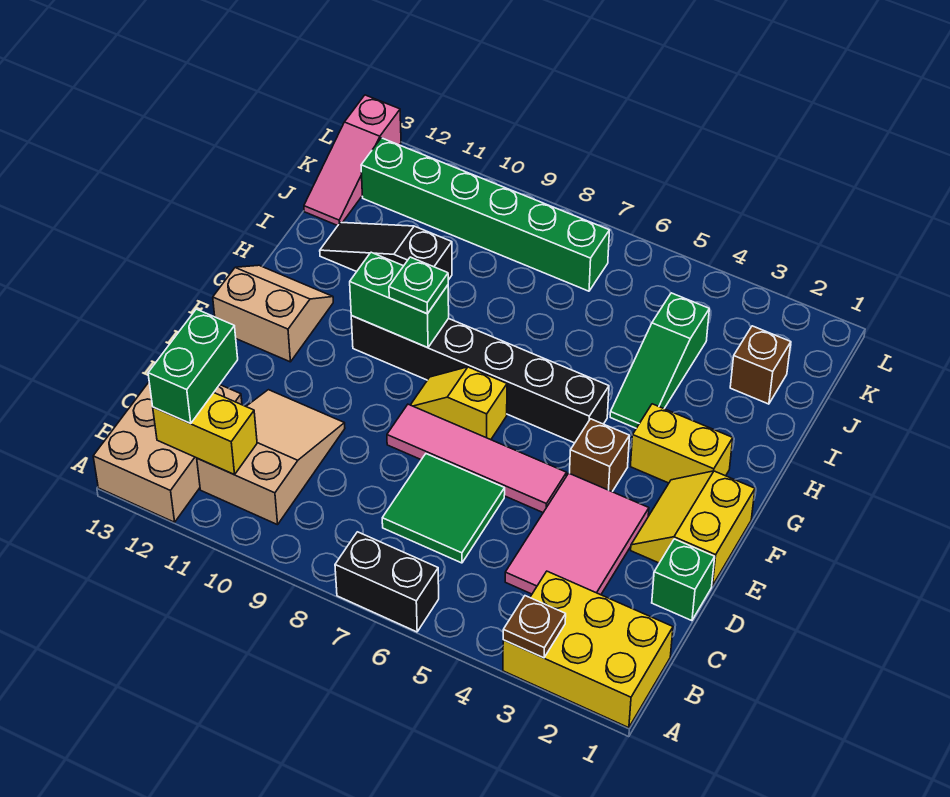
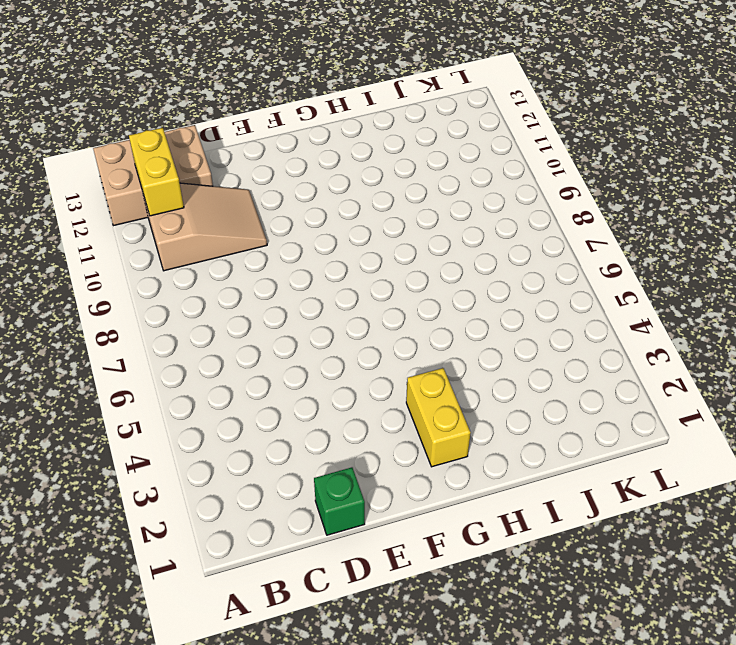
none -> yellow brick A1:B3 level 1
none -> black brick A6:A7 level 1
none -> pink tile C3:E4 level 1

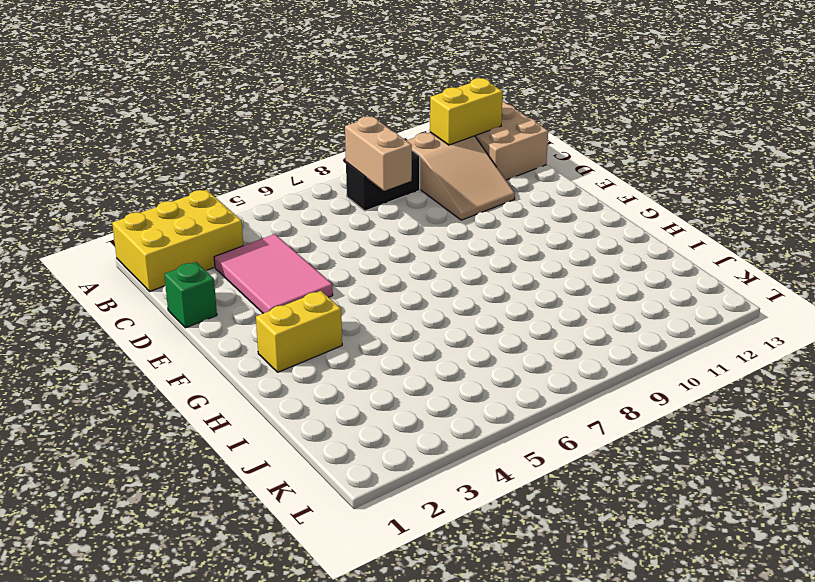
black brick B8:B9 level 1 -> black brick A6:A7 level 1
tan brick B8:C8 level 2 -> none
none -> green tile C6:D7 level 1
none -> yellow slope E1:F2 level 1 top 1
none -> pink tile E5:E8 level 1

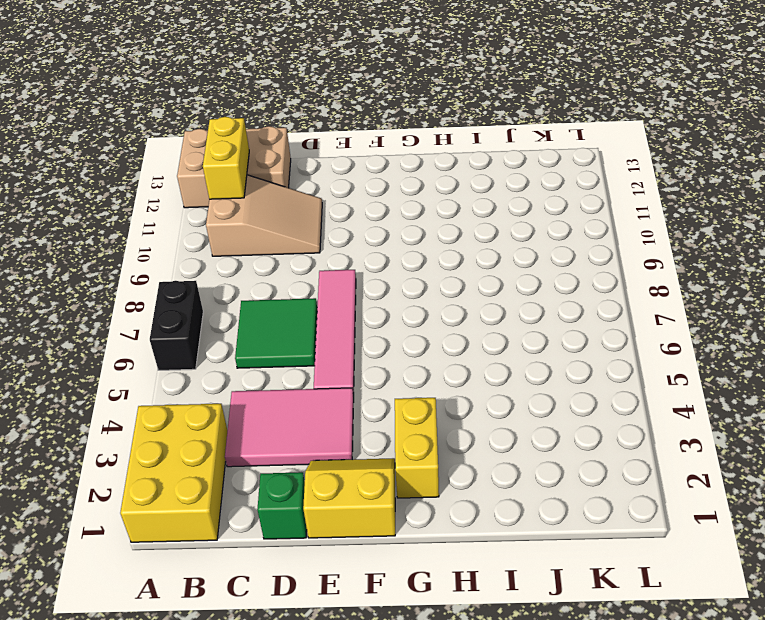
none -> brown brick F4 level 1
none -> yellow slope F7:F8 level 1 top 7
none -> tan slope F12:G13 level 1 top F

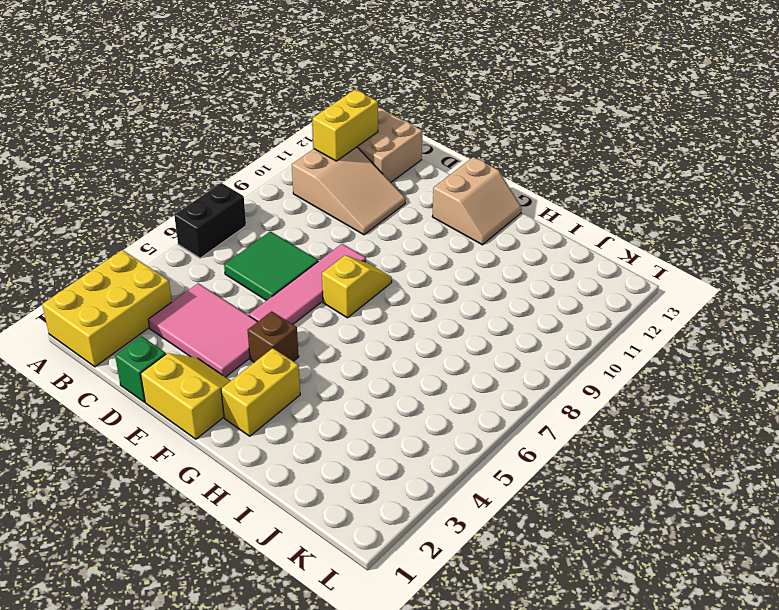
none -> black brick G5:G10 level 1
none -> green slope H4:J4 level 1 top J
none -> black slope I10:I12 level 1 top 10

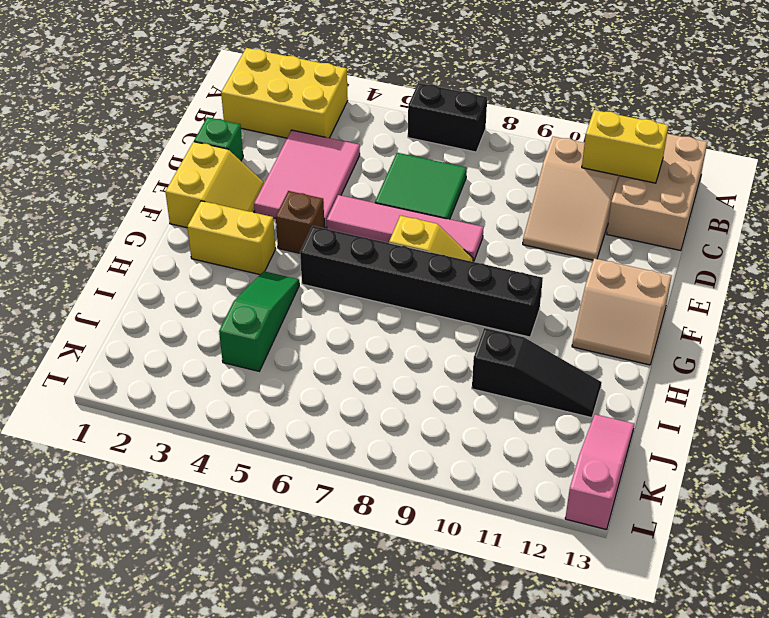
none -> brown brick J2 level 1
none -> green brick K7:K12 level 1
none -> brown plate A3 level 2

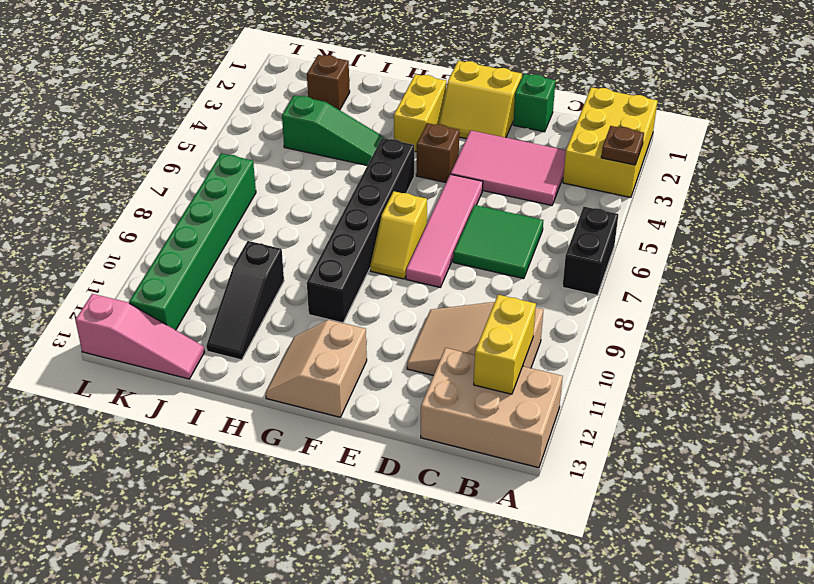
none -> green brick G9:G10 level 2
none -> green brick B12:C12 level 3
none -> green plate G9 level 3

